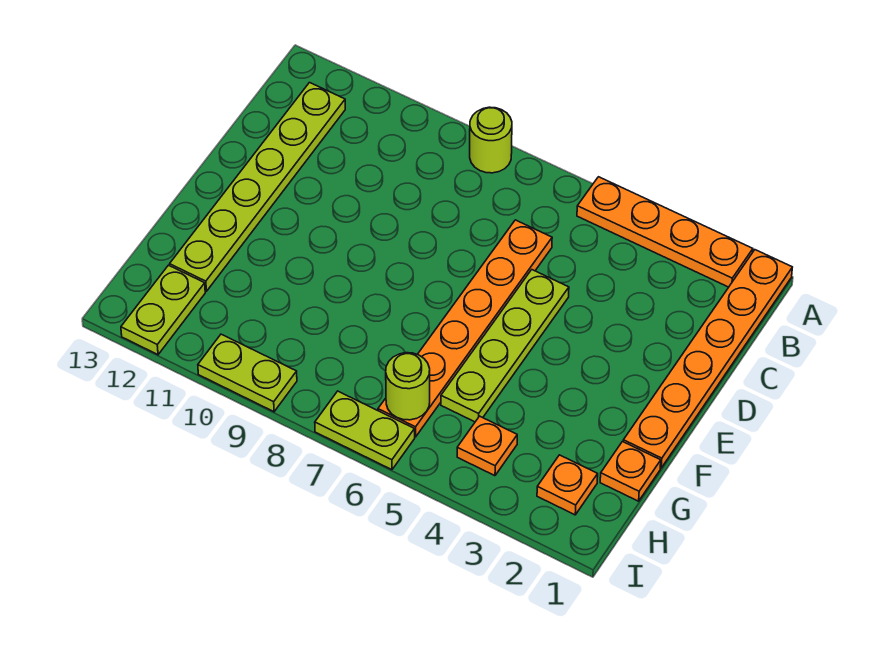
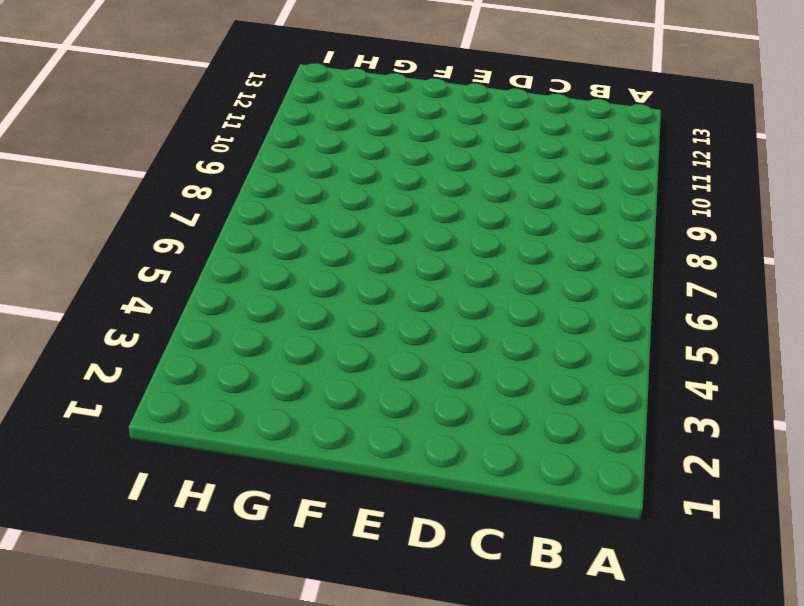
none -> orange plate A1:F1 level 1
none -> orange plate A2:A5 level 1
none -> lime round brick A8 level 1

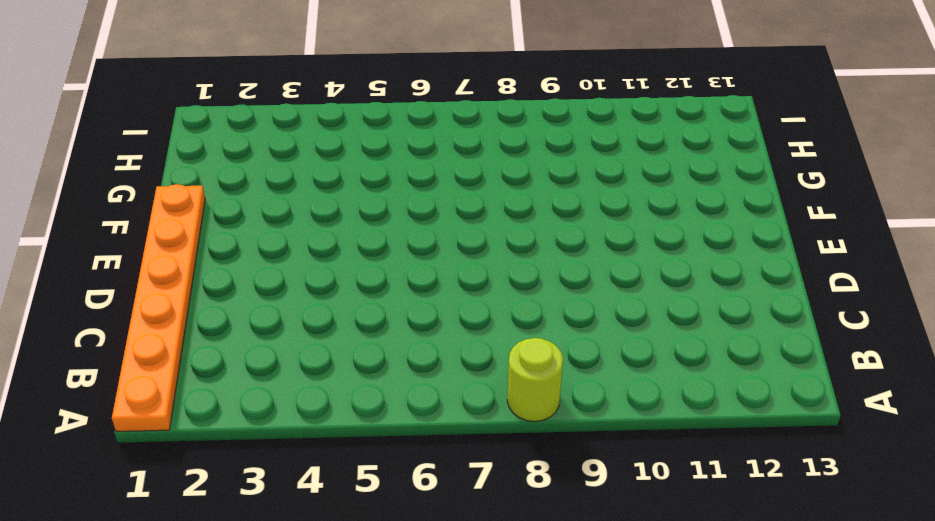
none -> orange plate A2:A5 level 1
none -> lime plate B12:G12 level 1
none -> orange plate C6:H6 level 1

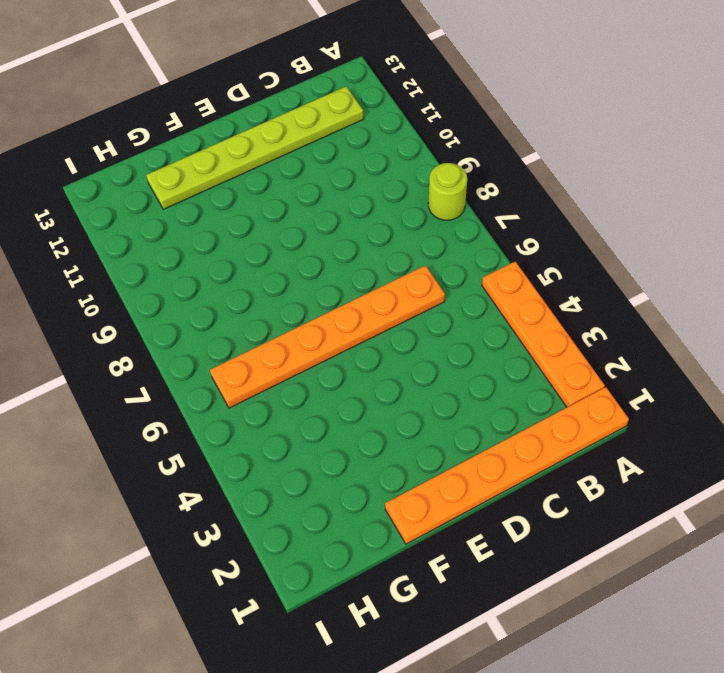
none -> lime plate D5:G5 level 1
none -> orange plate G1 level 1
none -> orange plate H2 level 1

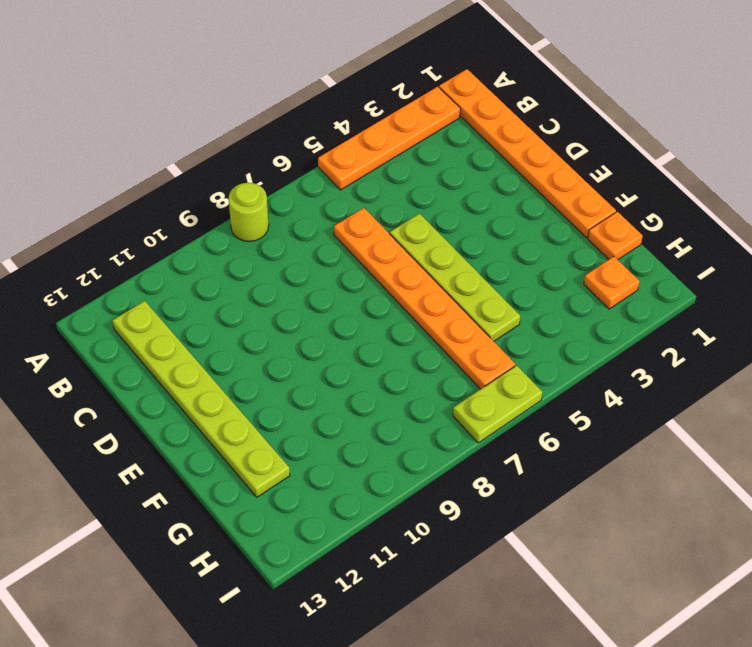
none -> orange plate H4 level 1
none -> lime plate H12:I12 level 1
none -> lime plate I9:I10 level 1

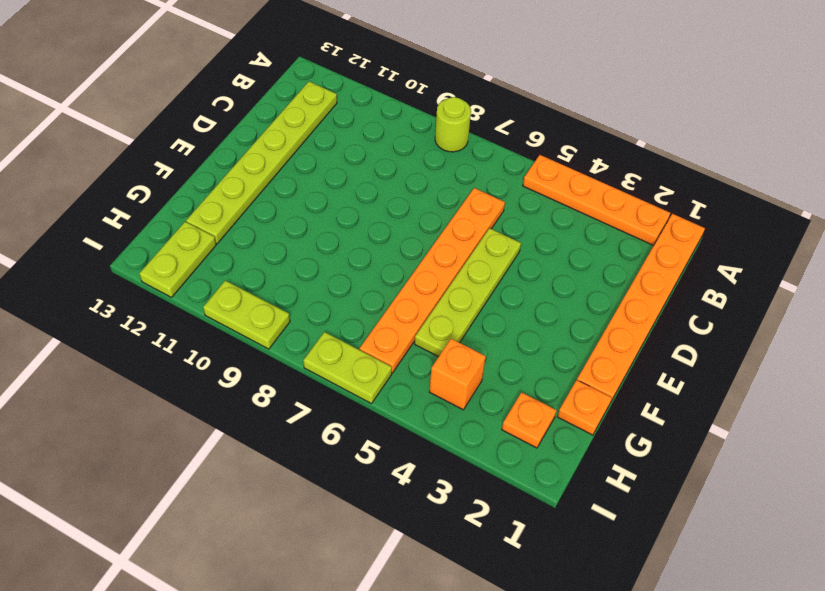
orange brick H4 level 1 -> orange plate H4 level 1
none -> lime round brick H6 level 2

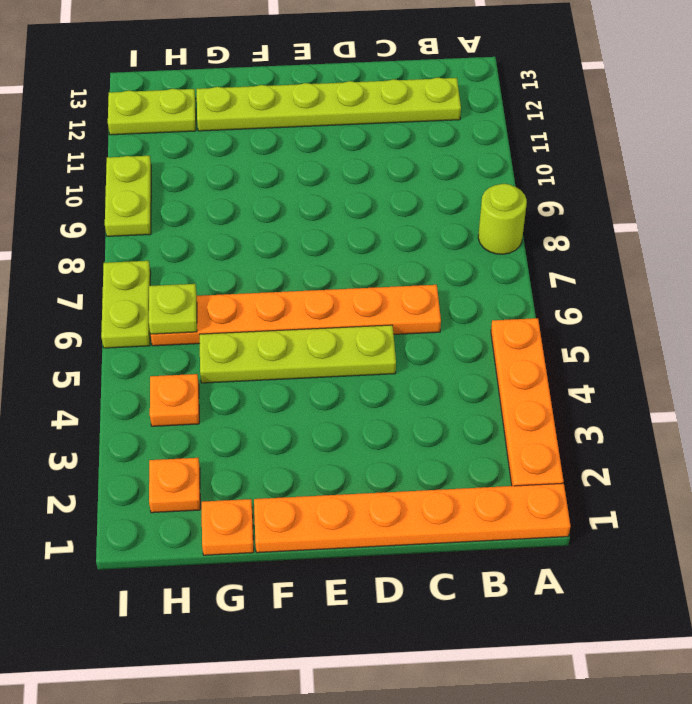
lime plate H6 level 2 -> lime round brick H6 level 2

